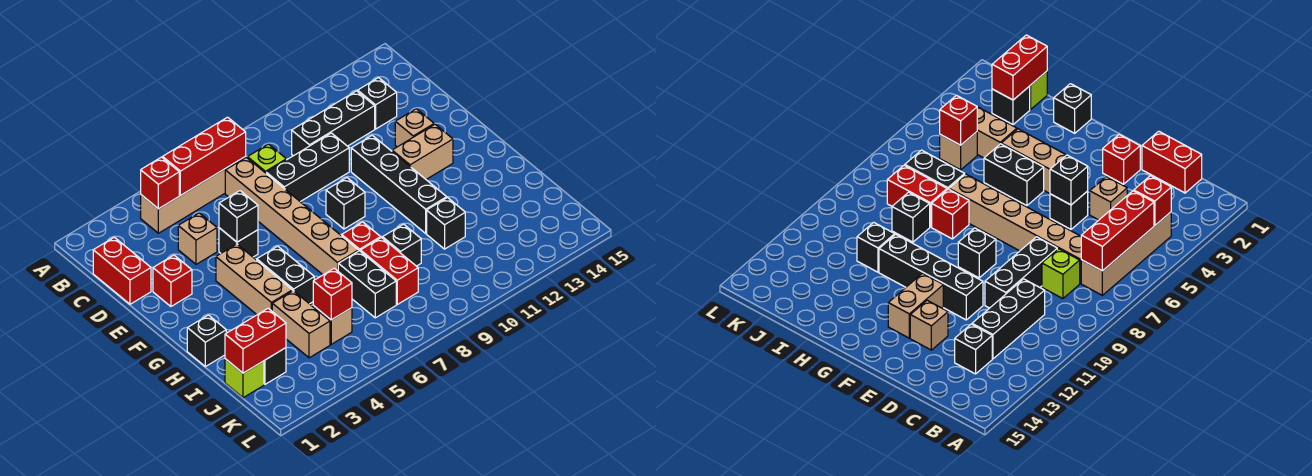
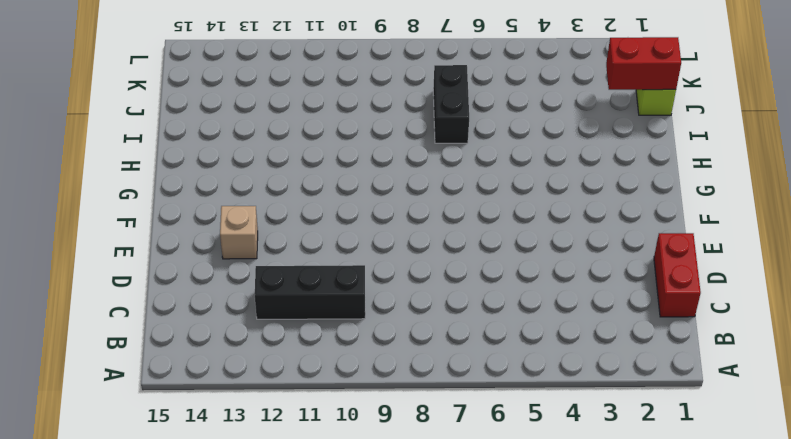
none -> tan brick B4:B7 level 1
none -> tan brick C7:H7 level 1
none -> lime brick C8 level 1
none -> black brick C13 level 1

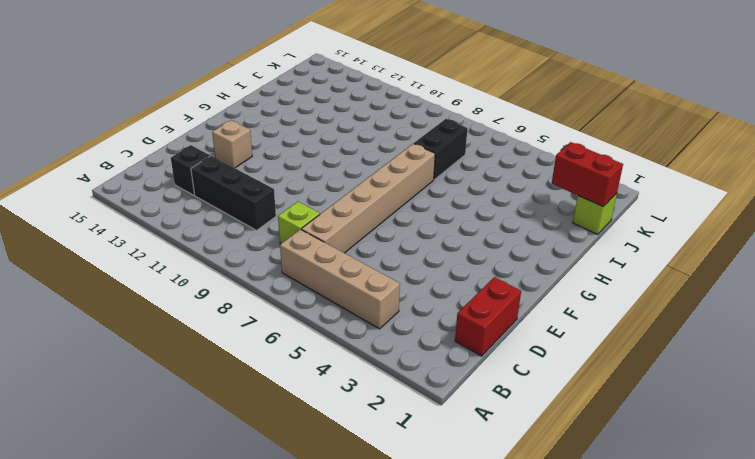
none -> tan brick D4 level 1
none -> black brick D8:D10 level 1
none -> red brick E2 level 1
none -> black brick E5 level 1

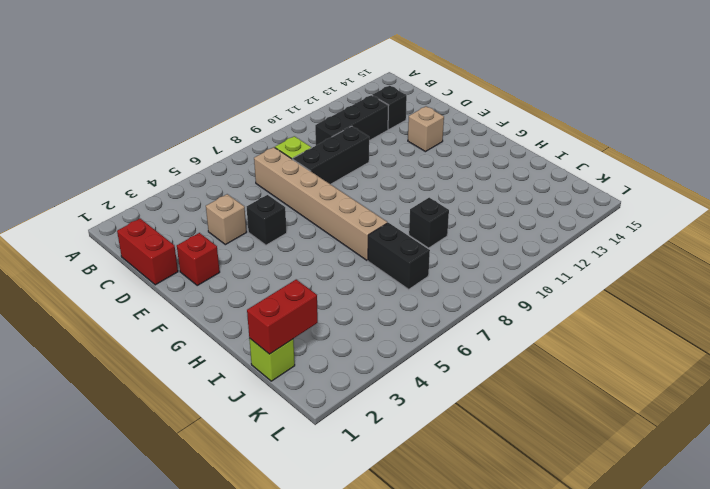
none -> tan brick B4:B7 level 1
none -> black brick E11:H11 level 1
none -> tan brick F4:H4 level 1
none -> black brick F9 level 1

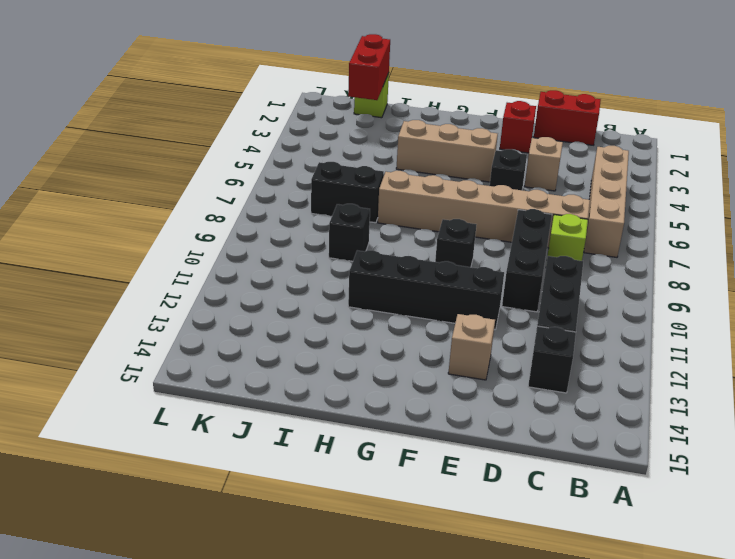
none -> tan brick F12:F13 level 1
none -> black brick G5:H5 level 1
none -> black brick H1 level 1
none -> red brick H8 level 1

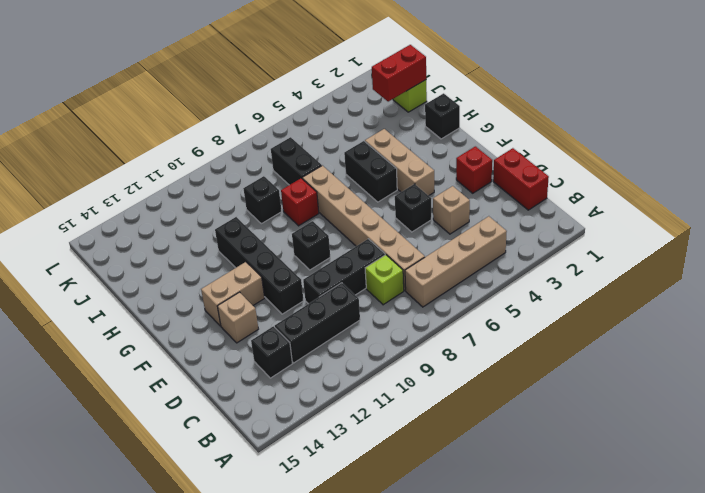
none -> tan brick I4:J4 level 1
none -> red brick I8:J8 level 1
none -> black brick I11 level 1
none -> black brick J2 level 1

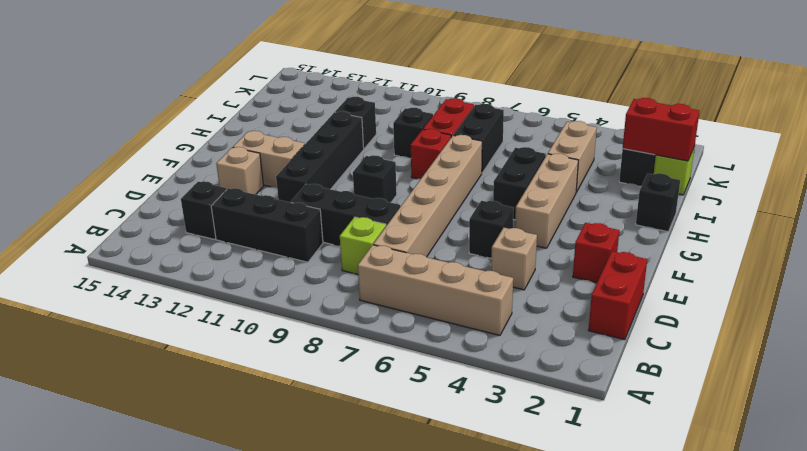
none -> tan brick J5 level 1
none -> red brick B4 level 2
none -> red brick B5:B7 level 2
none -> black brick E5 level 2

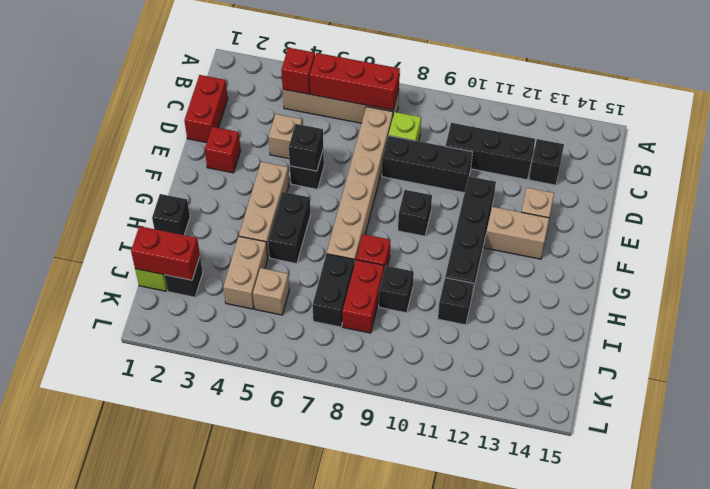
none -> red brick J5 level 2

